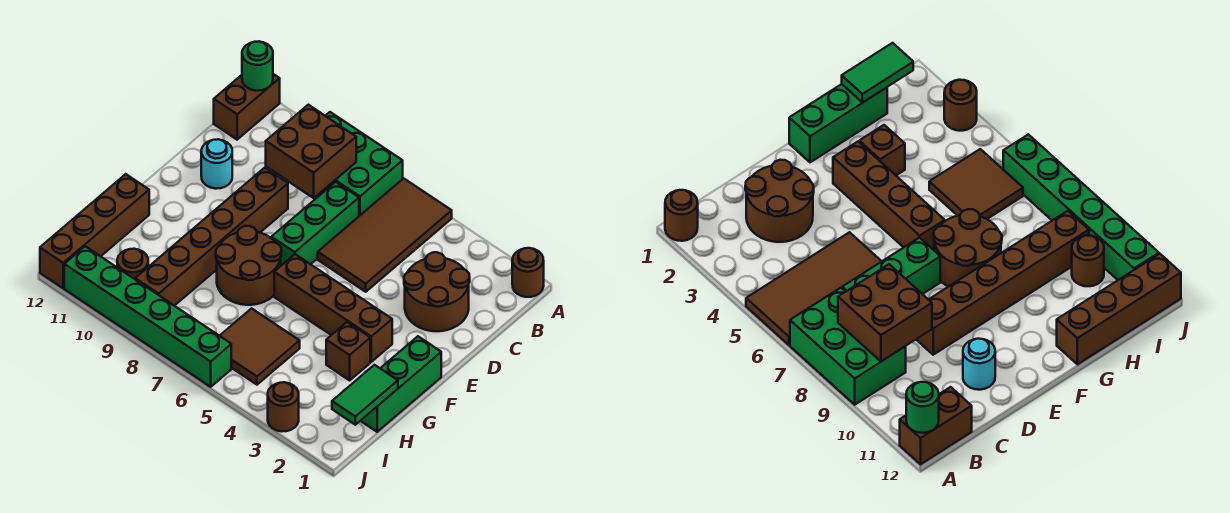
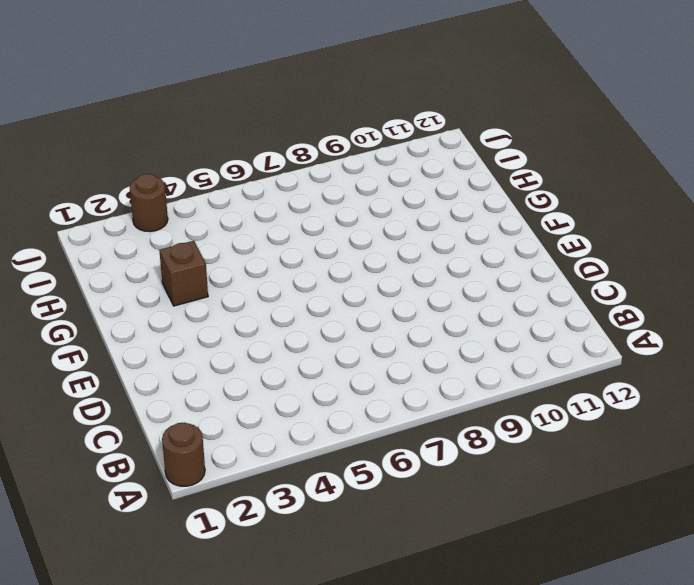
none -> brown tile A5:D6 level 1
none -> green brick A7:B9 level 1
none -> brown brick A12:B12 level 1

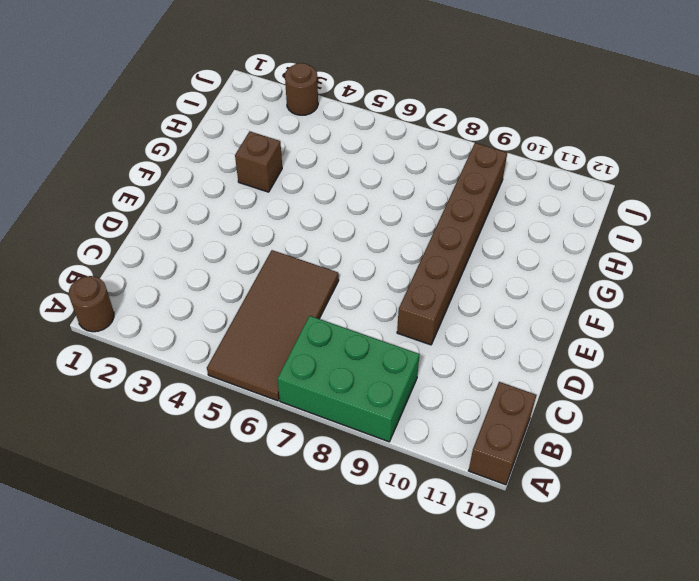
none -> brown round brick C2:D3 level 1
none -> green brick C7:E7 level 1
none -> cyan round brick D11 level 1

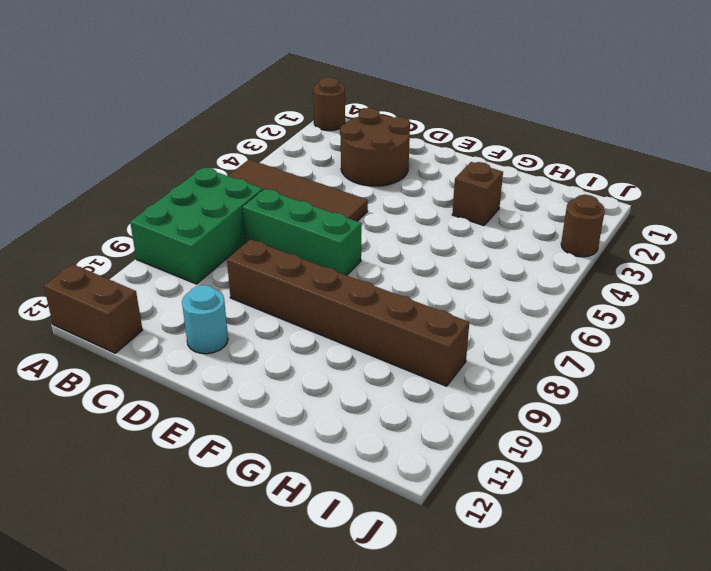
none -> green brick F1:H1 level 1
none -> brown brick F3:F6 level 1
none -> brown round brick F7:G8 level 1

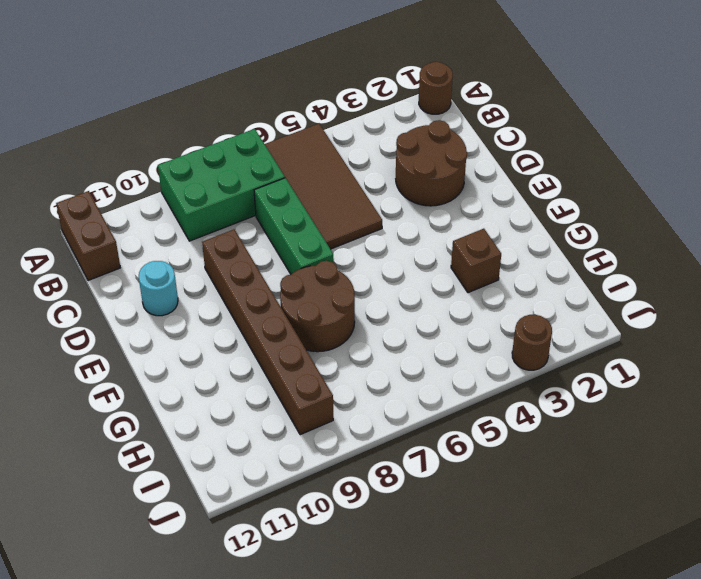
none -> green brick F1:H1 level 1
none -> brown brick F3:F6 level 1
none -> brown brick G12:J12 level 1

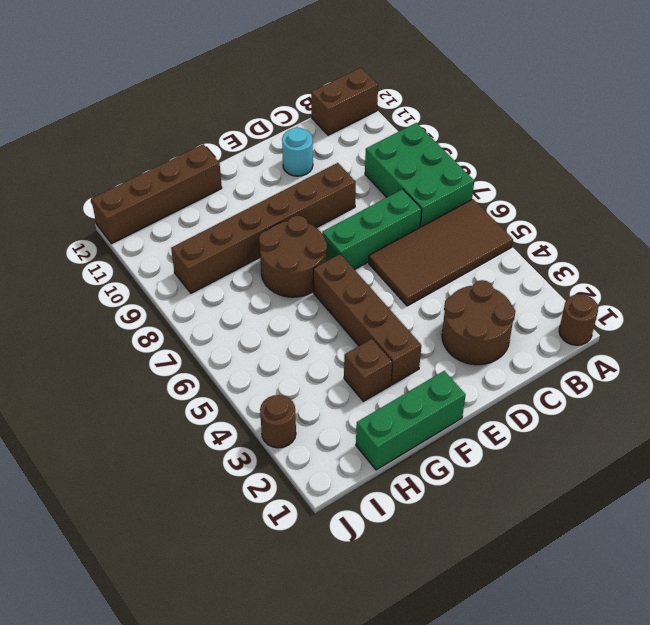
none -> brown tile H5:I6 level 1
none -> brown round brick I10 level 1
none -> green brick J6:J11 level 1

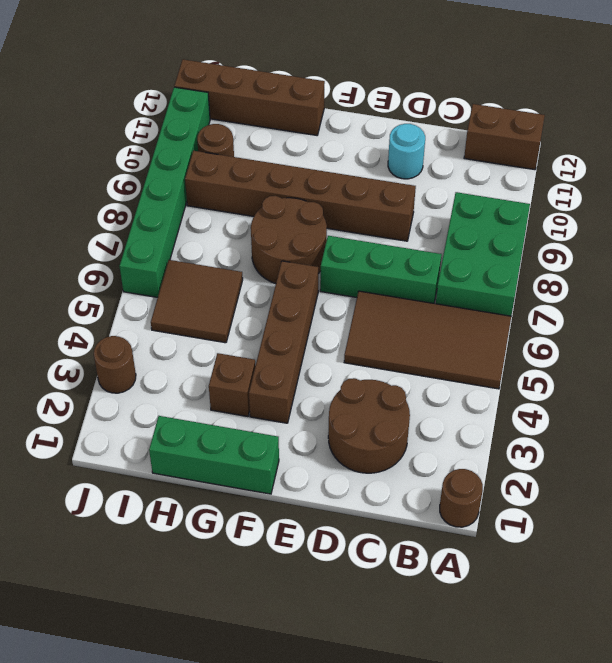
none -> green round brick A12 level 2
none -> brown brick B8:C9 level 2
none -> green tile H1:I1 level 2

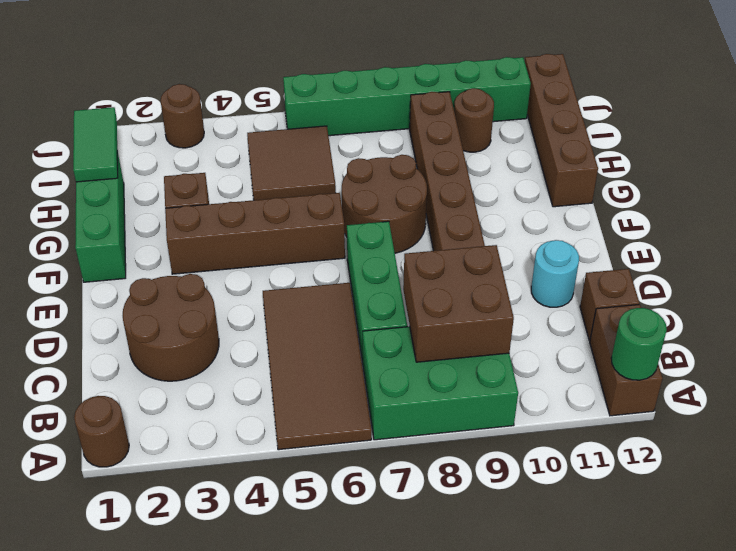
brown brick C12 level 1 -> none

